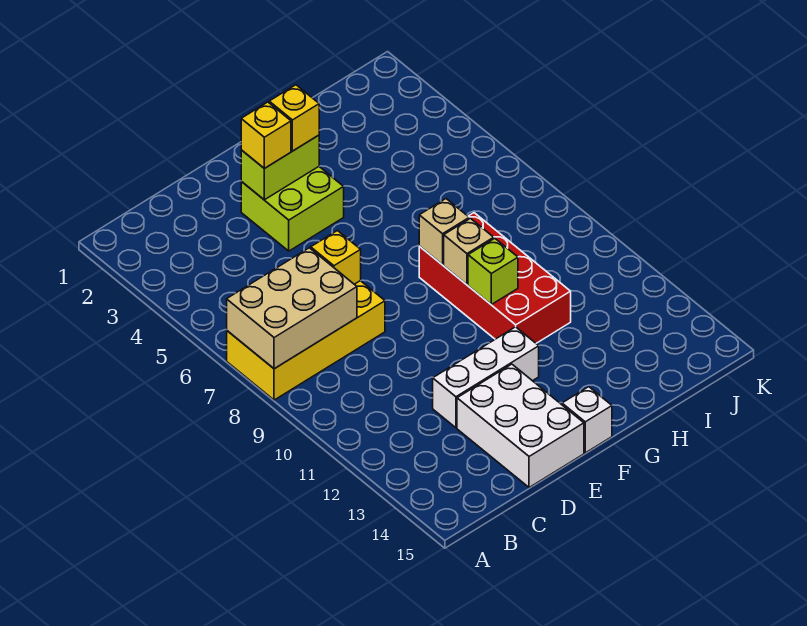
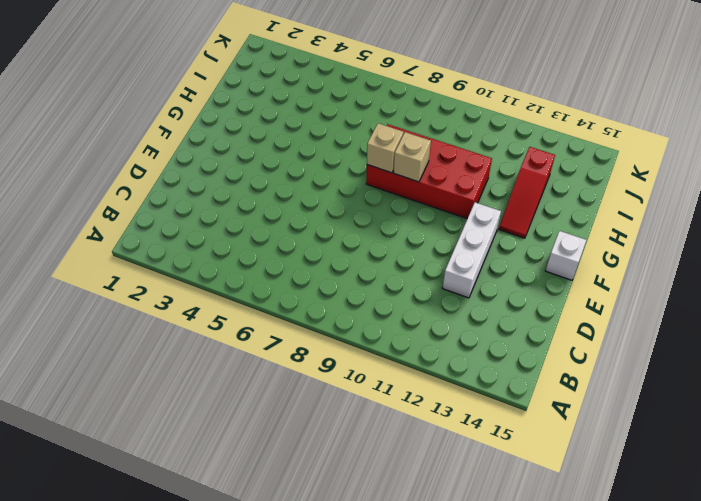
red slope G13:I13 level 1 top I -> none
none -> yellow brick A7:D8 level 1
none -> white brick D13:E15 level 1
none -> lime brick E3:F4 level 1

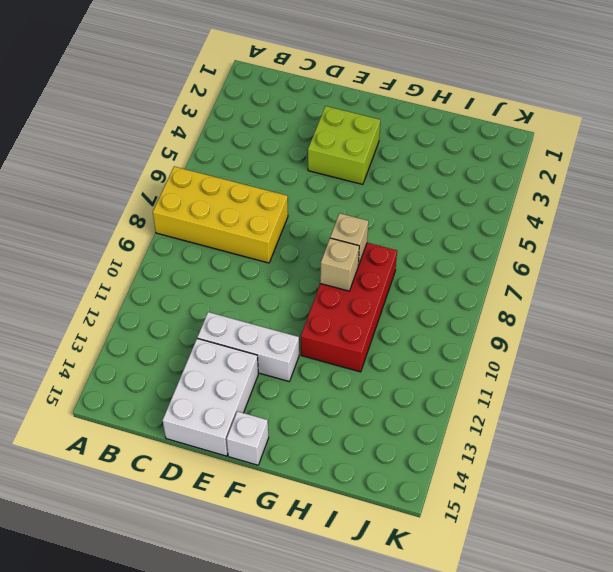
none -> tan brick A7:C8 level 2
none -> yellow brick D7 level 2
none -> lime brick E3:F3 level 2

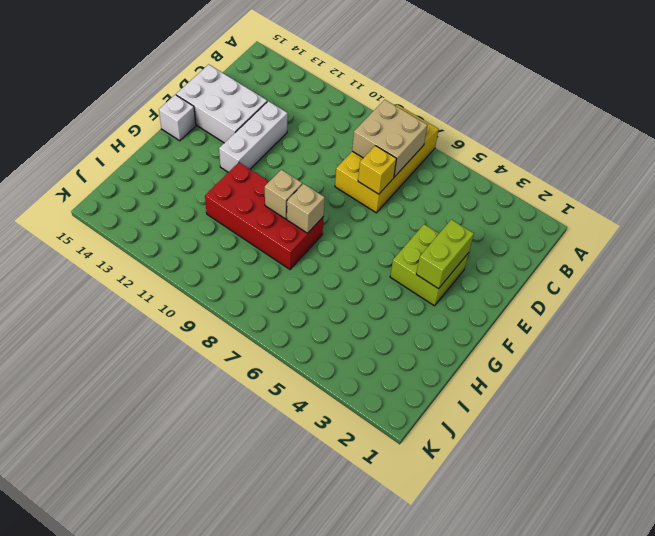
tan brick B7:C8 level 2 -> tan brick A7:C8 level 2
none -> lime brick G10 level 2
none -> yellow brick E3 level 3
none -> yellow brick F3 level 3

